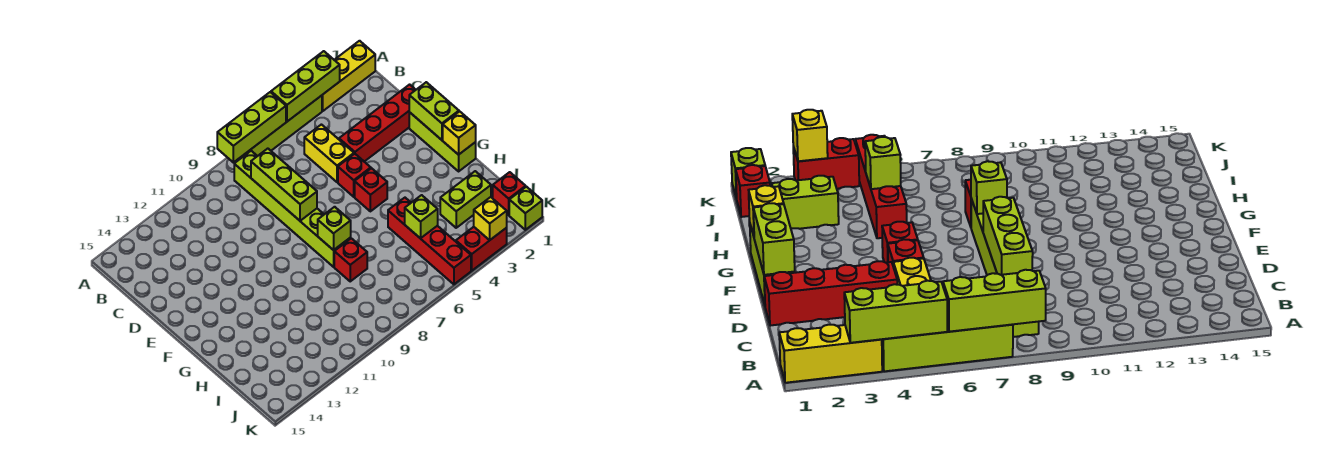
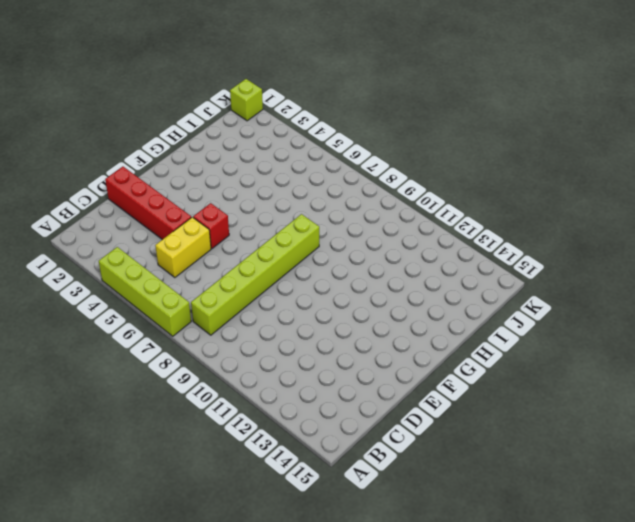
none -> yellow brick A1:A3 level 1
none -> lime brick E1:G1 level 1
none -> red brick F5 level 1

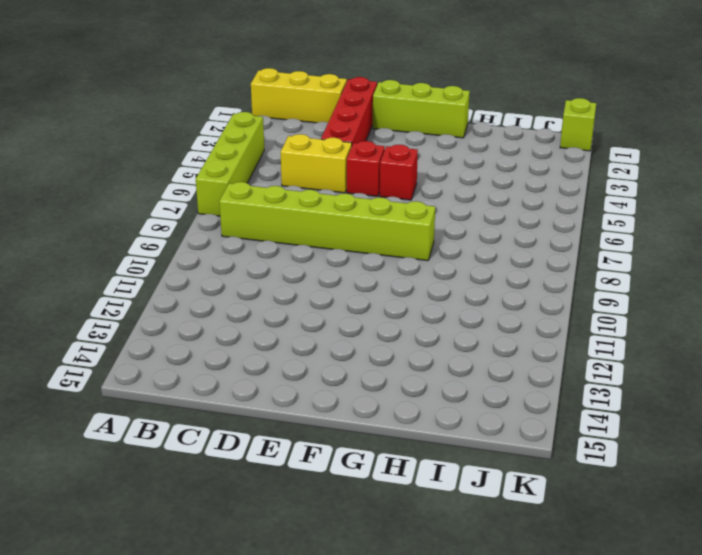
yellow brick A1:C1 level 1 -> yellow brick A1:A3 level 1
none -> red brick H5:K5 level 1
none -> red brick H8 level 1
none -> lime brick I2:I3 level 1

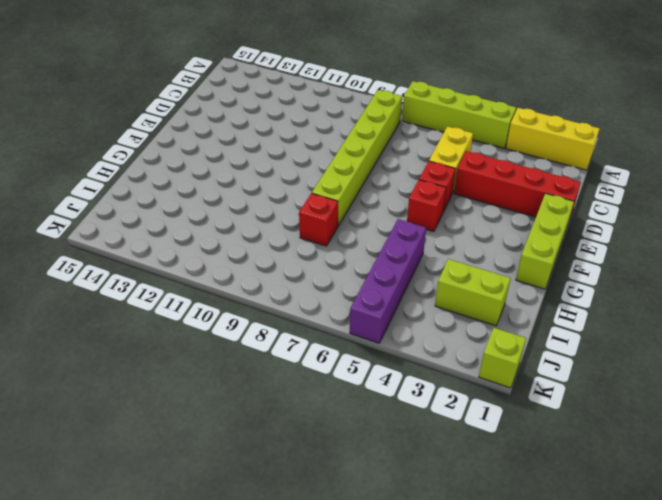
purple brick H5:K5 level 1 -> red brick H5:K5 level 1
none -> red brick J1 level 1
none -> red brick K3:K4 level 1
none -> lime brick A3:A5 level 2

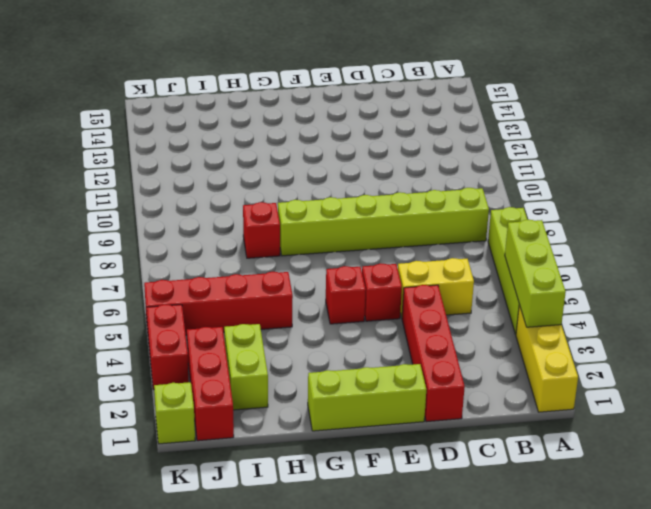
red brick J1:J3 level 1 -> red brick J1 level 1
none -> lime brick A6:A8 level 2
none -> lime brick C8:E8 level 2
none -> lime brick E1:F1 level 2

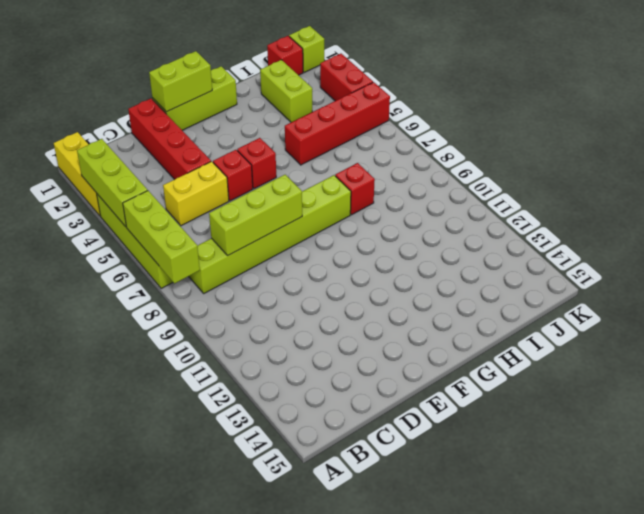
none -> yellow brick G1 level 2
none -> lime brick G8 level 2
none -> lime brick I5 level 2

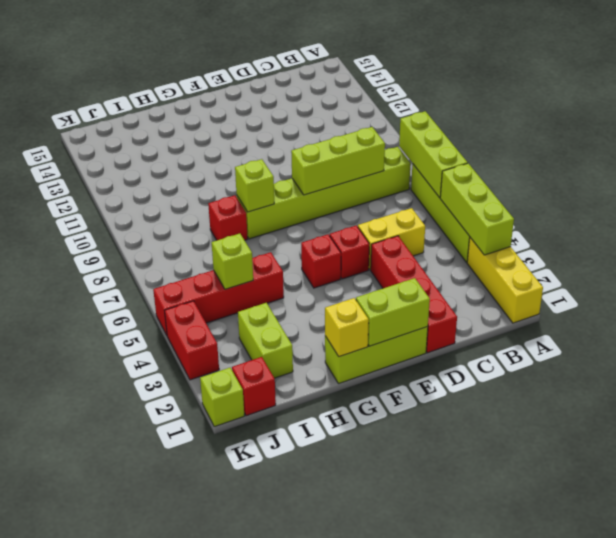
none -> yellow brick K3 level 2

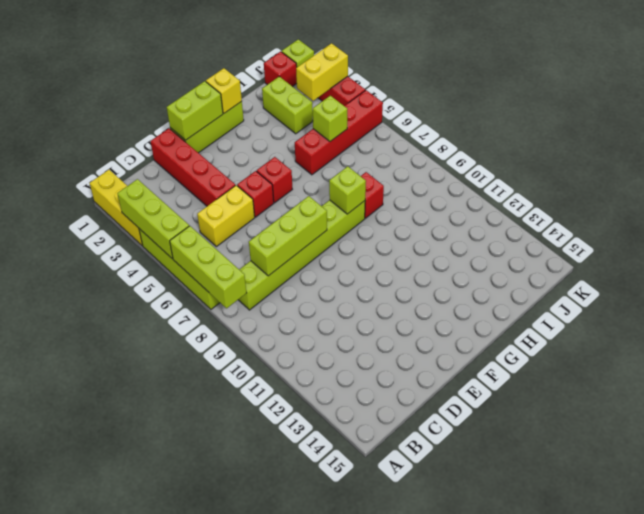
yellow brick J3:K3 level 2 -> yellow brick K3 level 2

